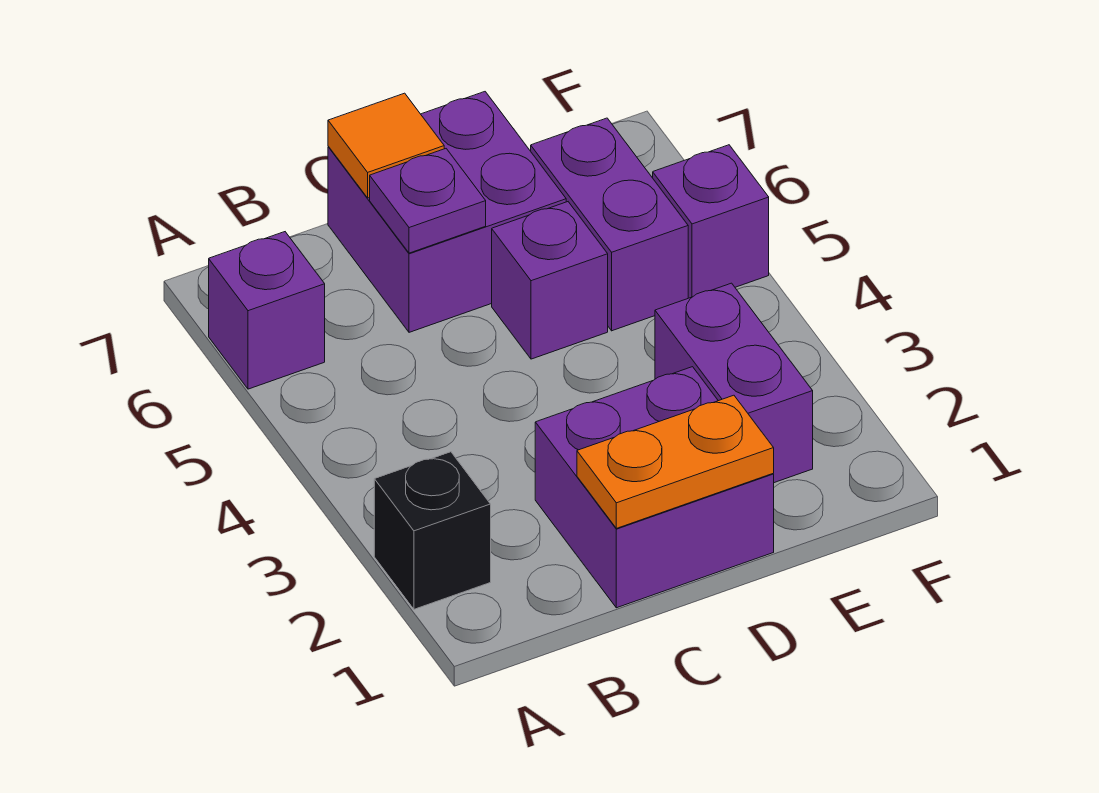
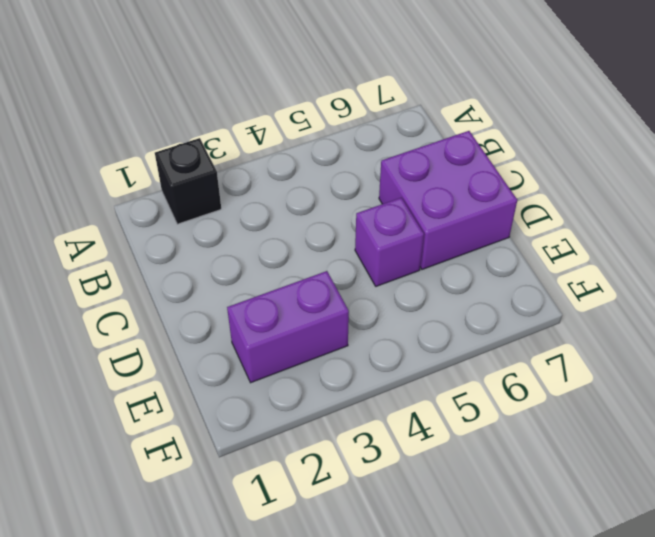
none -> purple brick A6 level 1
none -> purple brick C1:D2 level 1

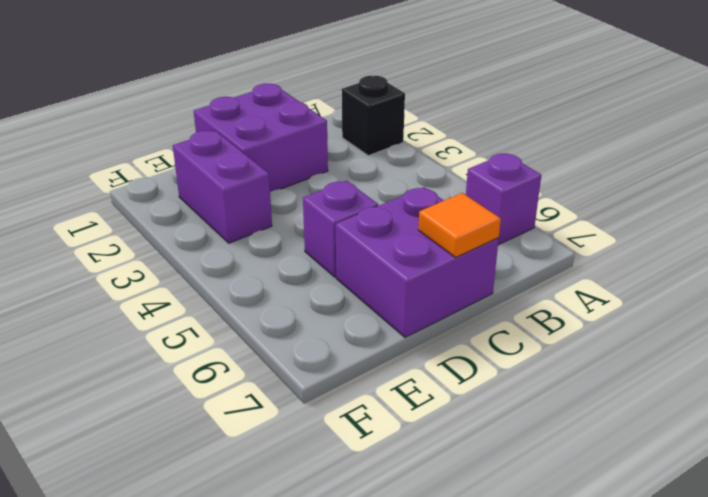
none -> purple brick E5:E6 level 1
none -> purple brick F5 level 1

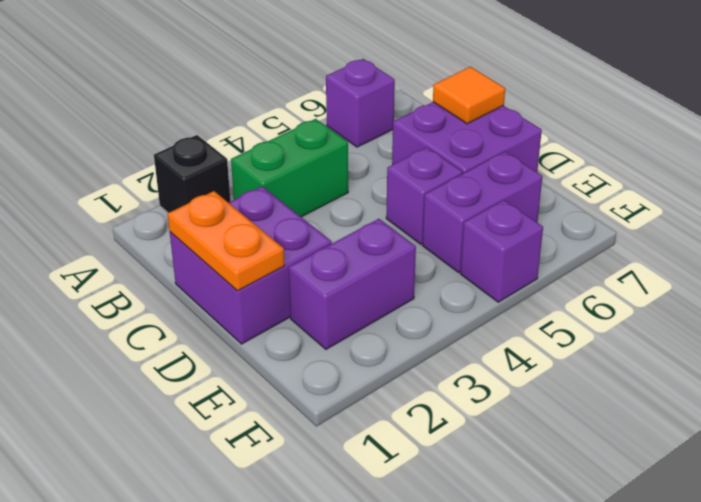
green brick B3:B4 level 1 -> none
none -> purple plate C6 level 2

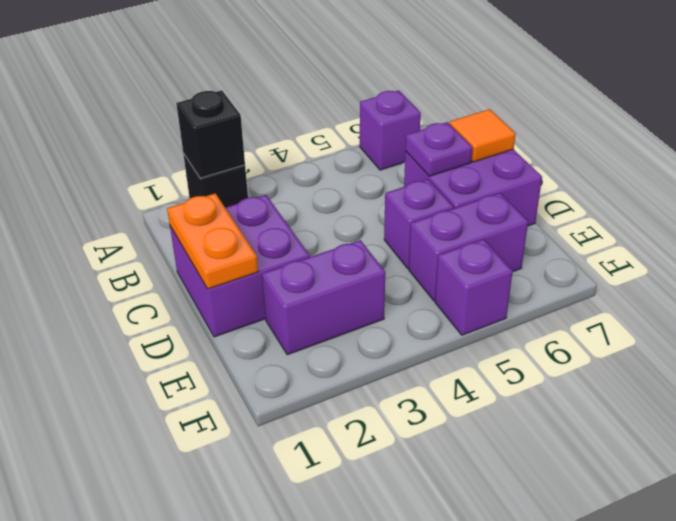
black brick A2 level 2 -> none

